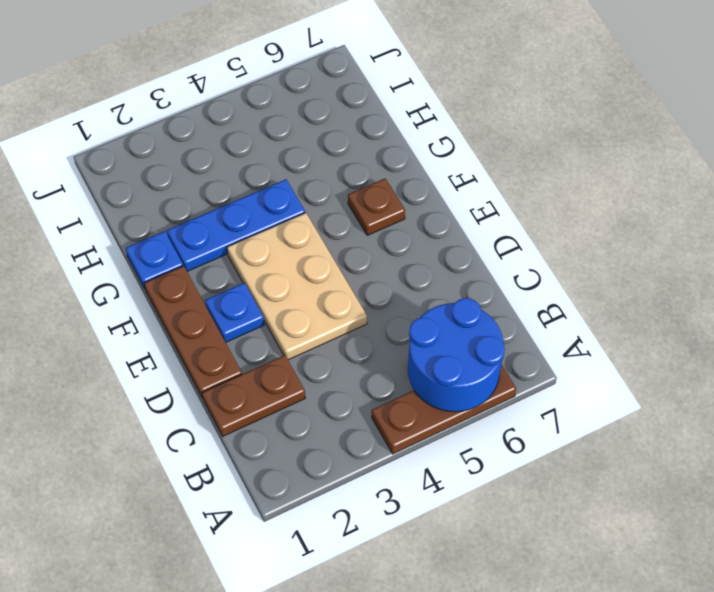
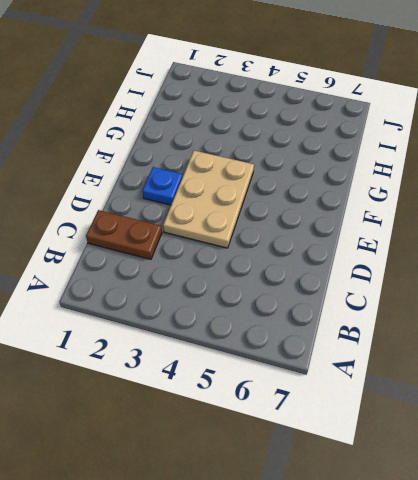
none -> brown plate A4:A6 level 1
none -> brown plate D1:F1 level 1

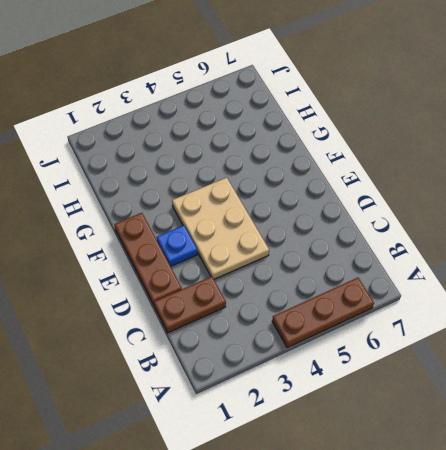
none -> brown plate F6 level 1
none -> blue plate G1 level 1

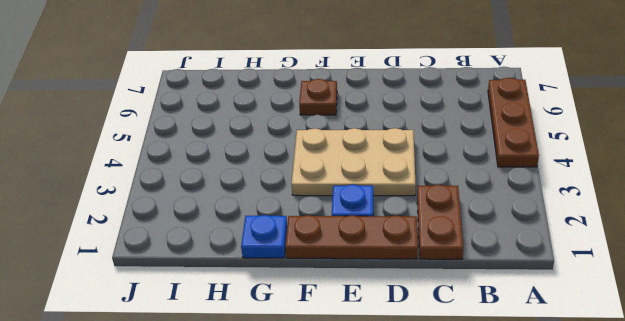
none -> blue plate G2:G4 level 1
none -> blue round brick A5:B6 level 2

